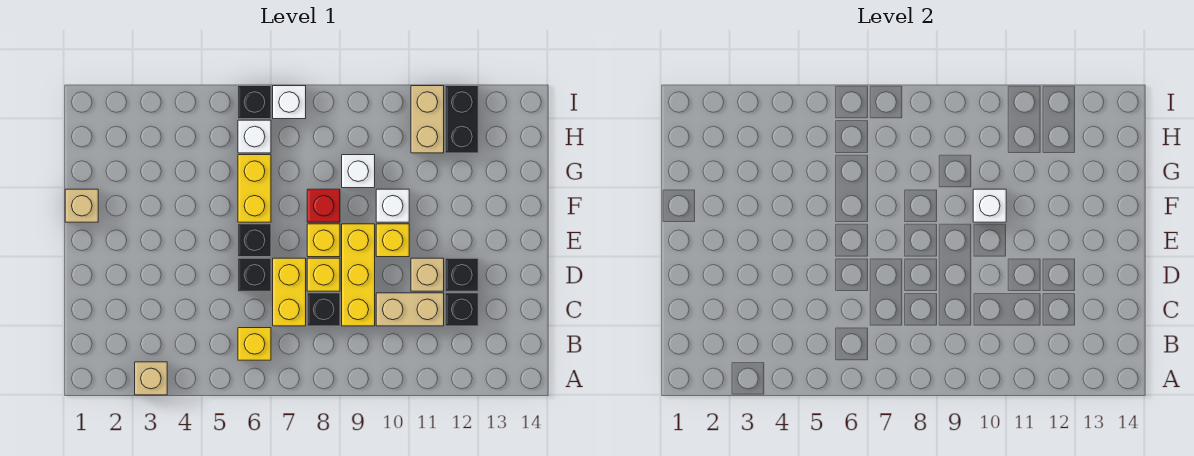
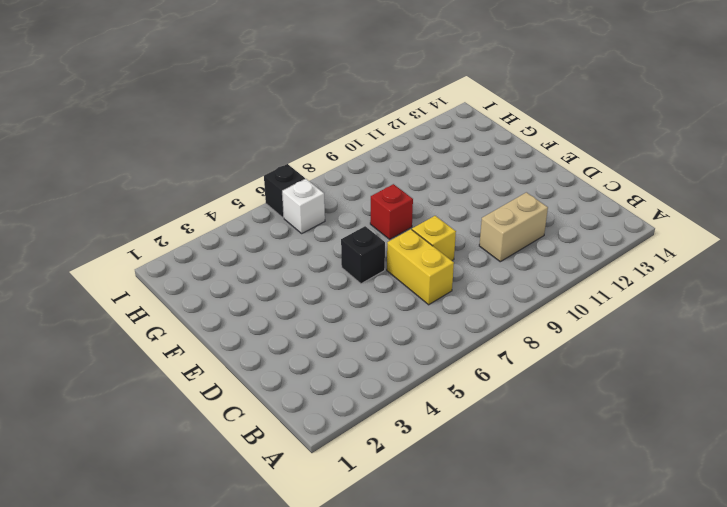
none -> tan brick A3 level 1
none -> yellow brick B6 level 1
none -> black brick C8 level 1

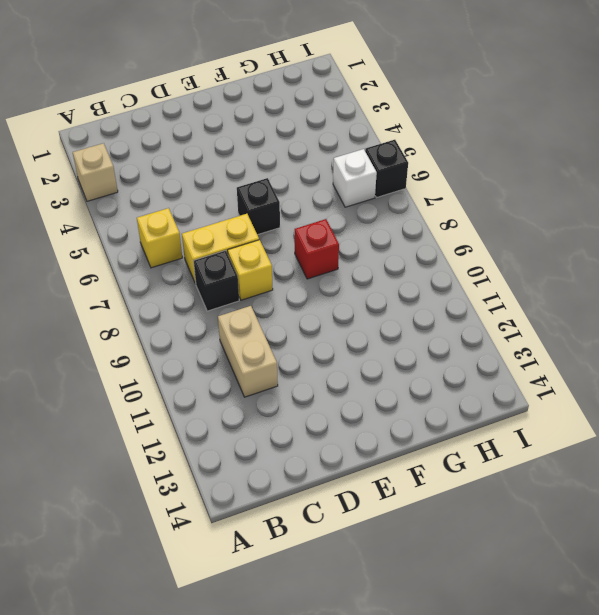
none -> yellow brick C9:E9 level 1
none -> black brick C12 level 1
none -> black brick D6 level 1

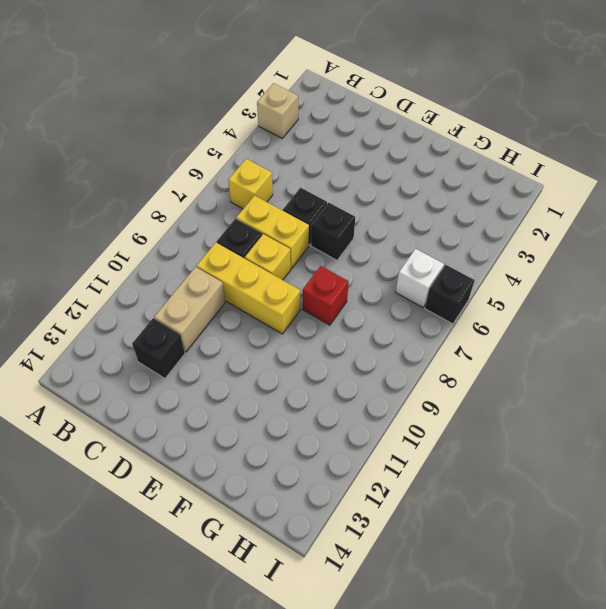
none -> tan brick D11 level 1
none -> black brick D12 level 1
none -> yellow brick E8 level 1

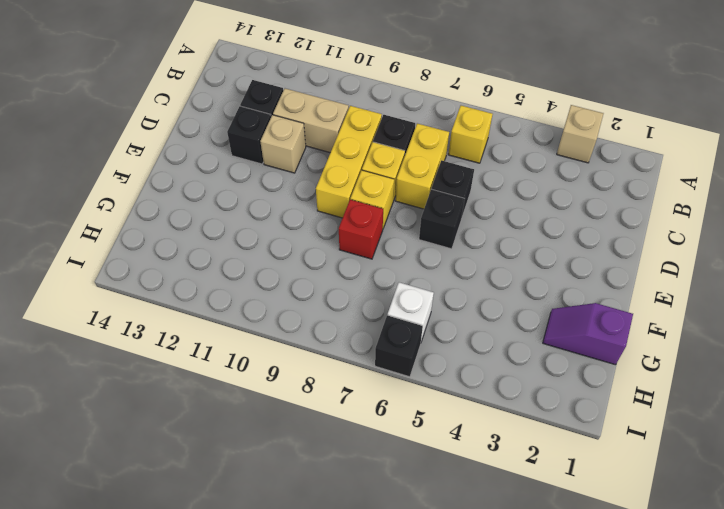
purple slope G1:G2 level 1 top 1 -> none
none -> yellow brick E10 level 1
none -> tan brick F1 level 1
none -> yellow brick F6:G6 level 1

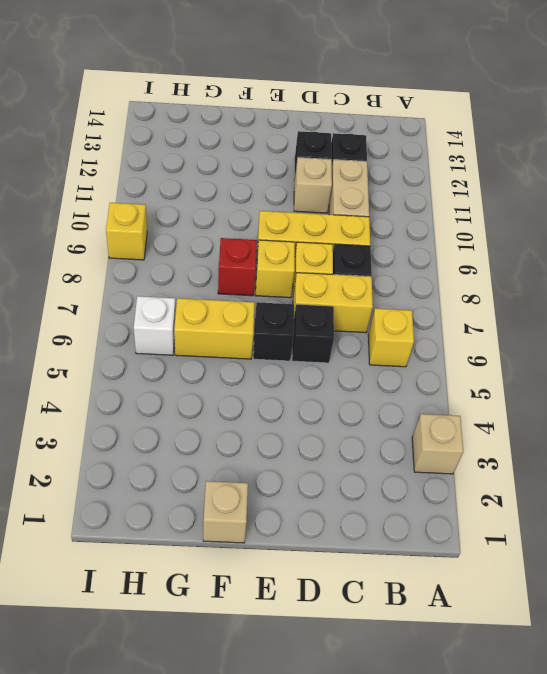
yellow brick I9 level 1 -> yellow brick E10 level 1
none -> white brick F10 level 1
none -> white brick G9 level 1
none -> tan brick H11:I11 level 1

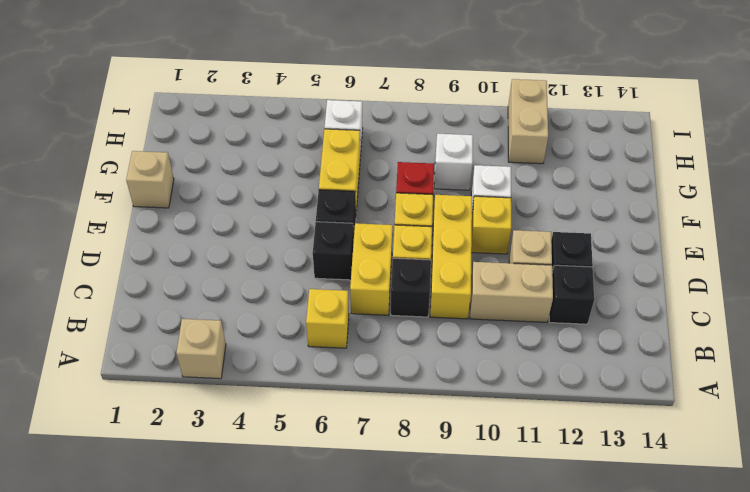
none -> black brick H12:I12 level 1
none -> black brick I6 level 1
none -> white brick I7 level 1

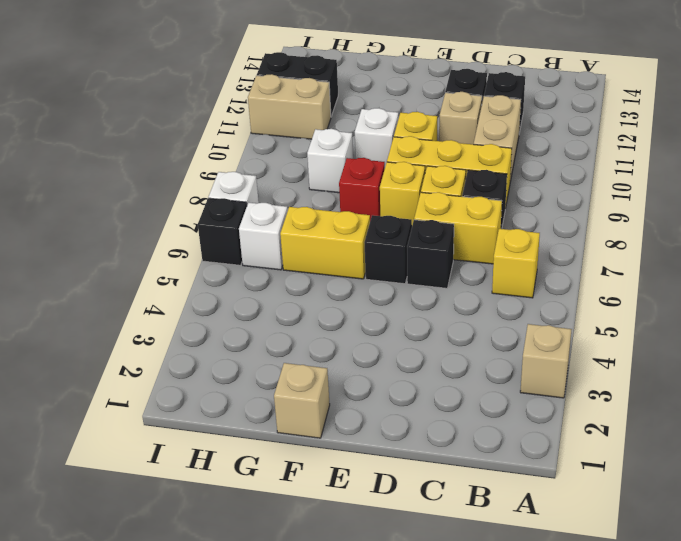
none -> white brick F10 level 2

